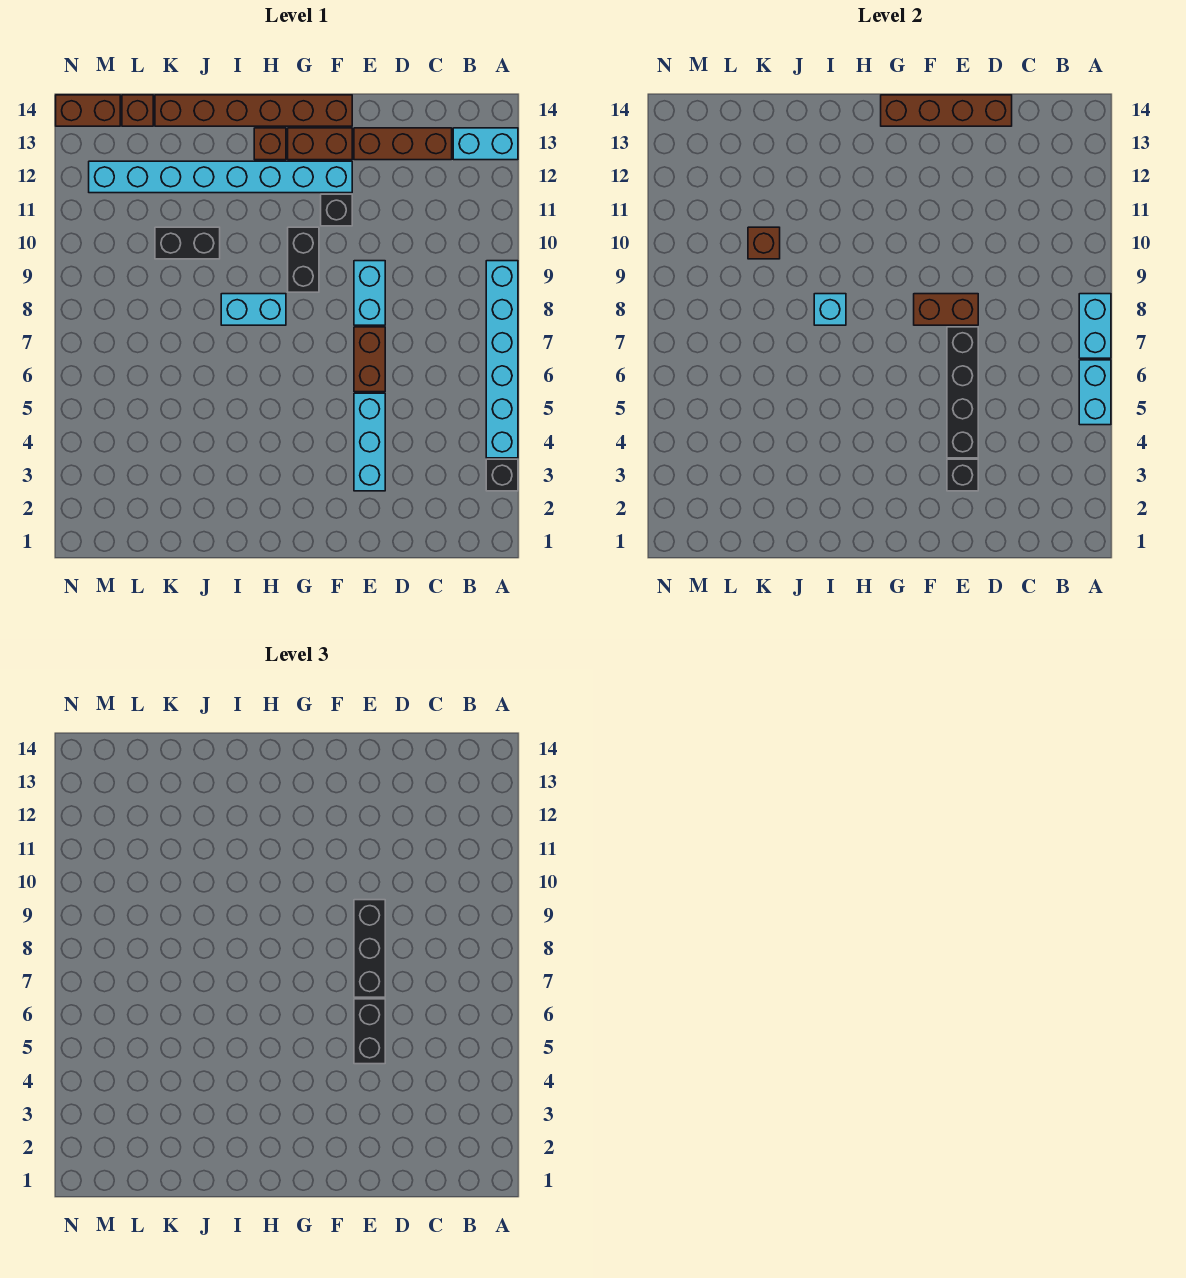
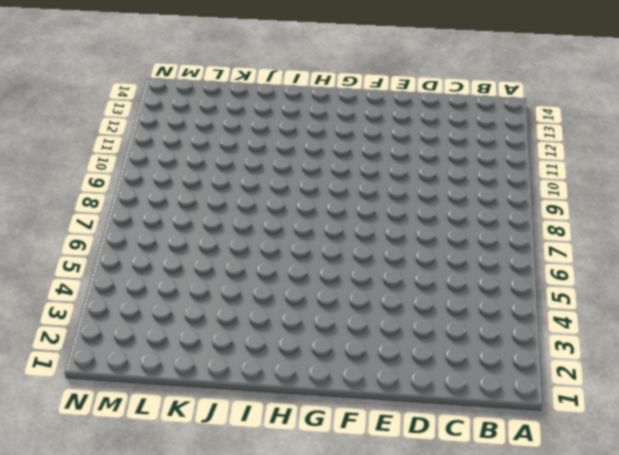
none -> black brick A3 level 1
none -> cyan brick A4:A9 level 1
none -> cyan brick A13:B13 level 1

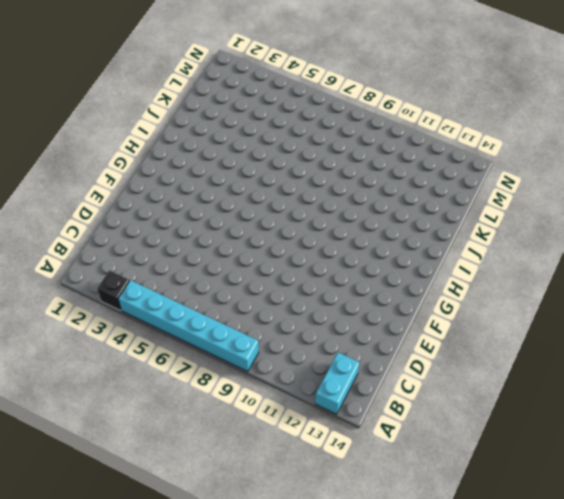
none -> brown brick C13:E13 level 1
none -> cyan brick E3:E5 level 1
none -> brown brick E6:E7 level 1

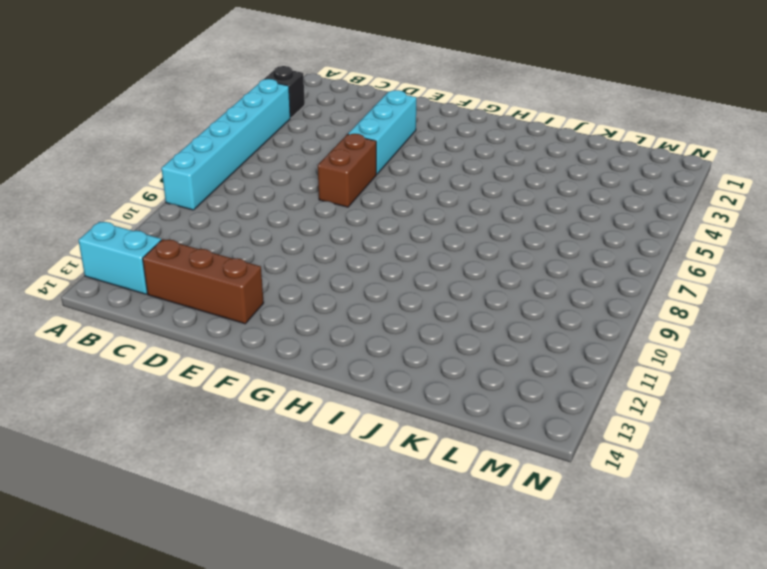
none -> cyan brick E8:E9 level 1
none -> black brick F11 level 1
none -> cyan brick F12:M12 level 1

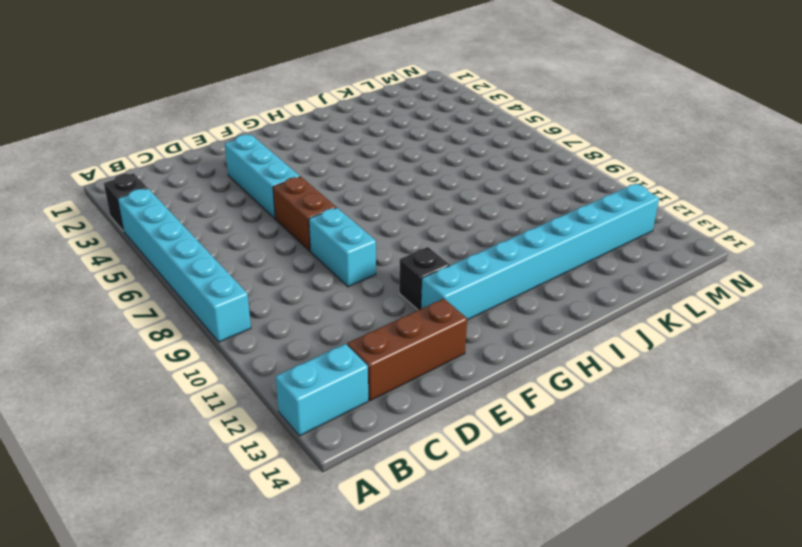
none -> brown brick F13:G13 level 1
none -> brown brick F14:K14 level 1
none -> black brick G9:G10 level 1

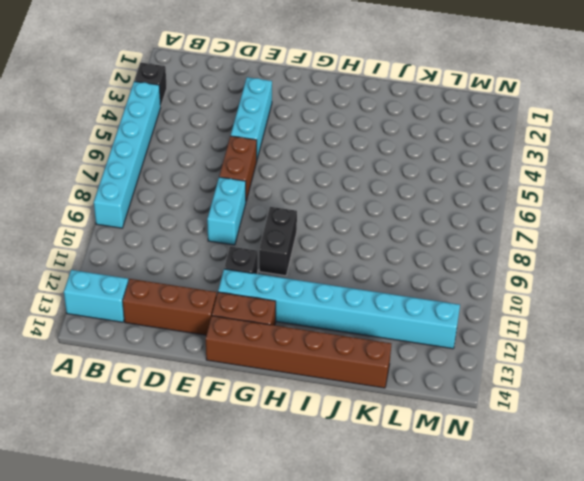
none -> cyan brick H8:I8 level 1
none -> brown brick H13 level 1
none -> black brick J10:K10 level 1

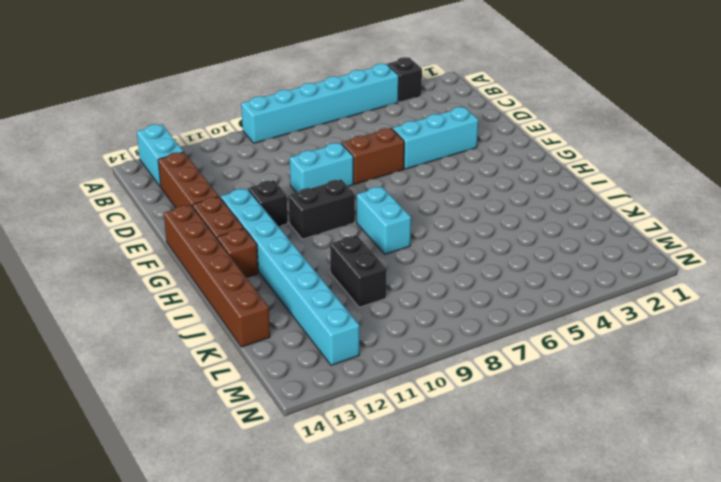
none -> brown brick L14 level 1
none -> brown brick M14:N14 level 1
none -> cyan brick A5:A6 level 2

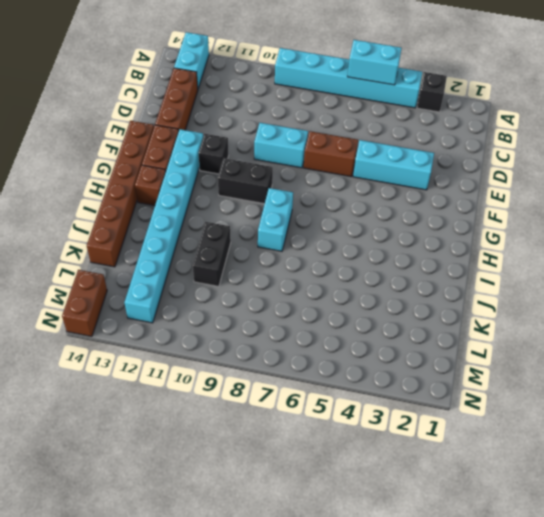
none -> brown brick L14 level 1
none -> cyan brick A7:A8 level 2
none -> brown brick D14:G14 level 2

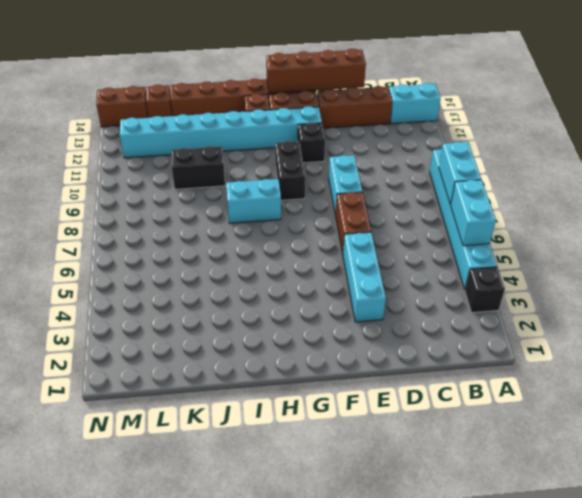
none -> black brick E3 level 2
none -> black brick E4:E7 level 2
none -> brown brick E8:F8 level 2

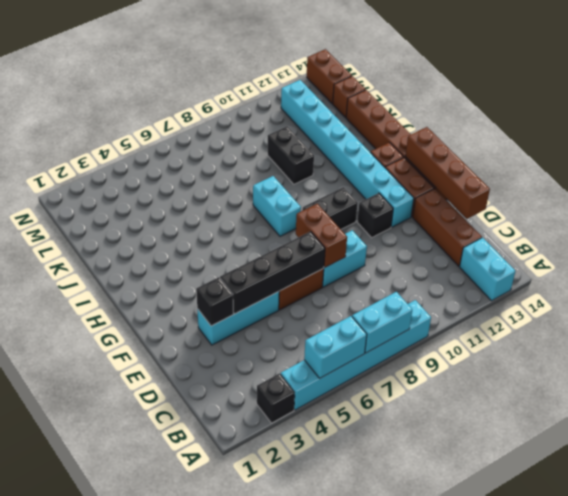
none -> cyan brick I8 level 2
none -> brown brick K10 level 2
none -> black brick E5:E6 level 3

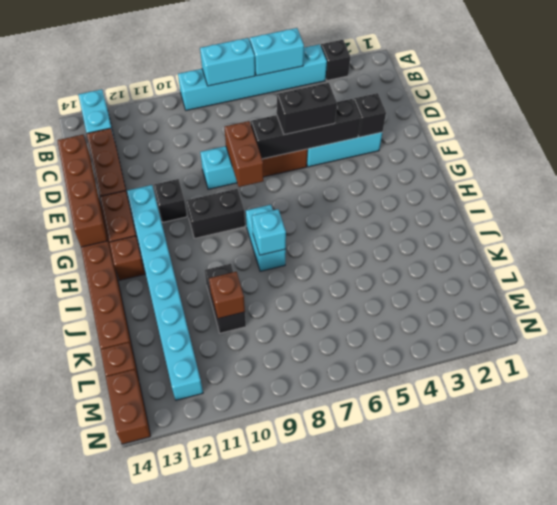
none -> black brick E7:E9 level 3

